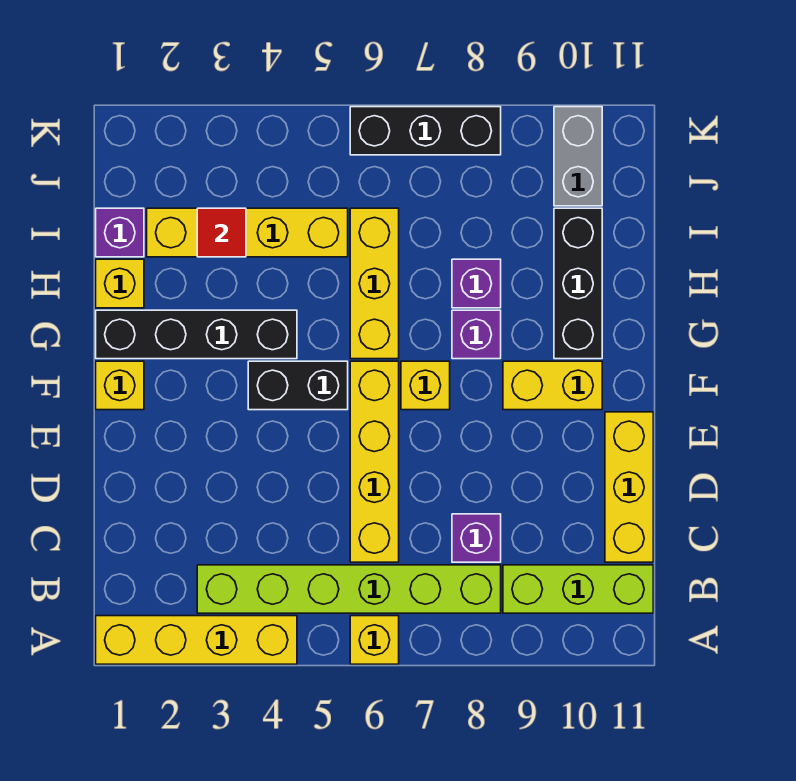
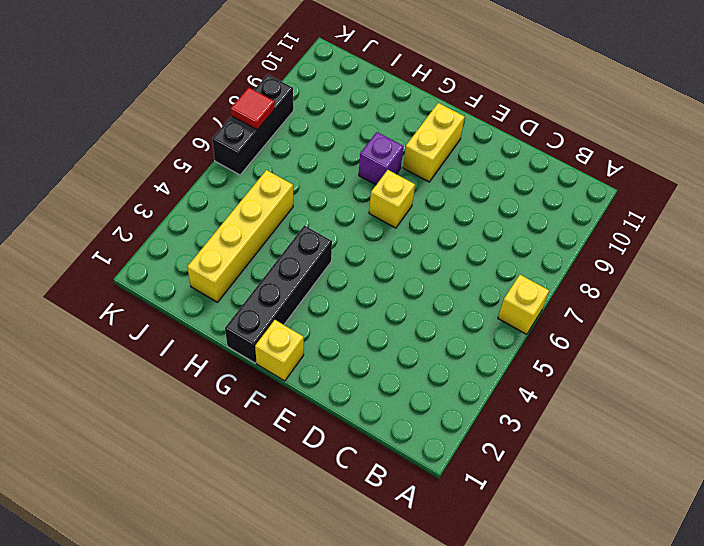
red tile K7 level 2 -> red tile I3 level 2
none -> yellow brick A1:A4 level 1
none -> lime brick B3:B8 level 1
none -> lime brick B9:B11 level 1

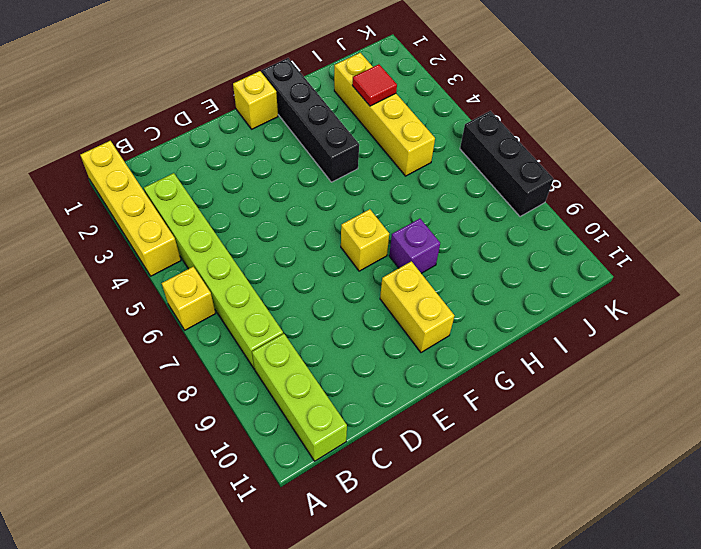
none -> yellow brick C6:F6 level 1
none -> purple brick C8 level 1
none -> yellow brick C11:E11 level 1

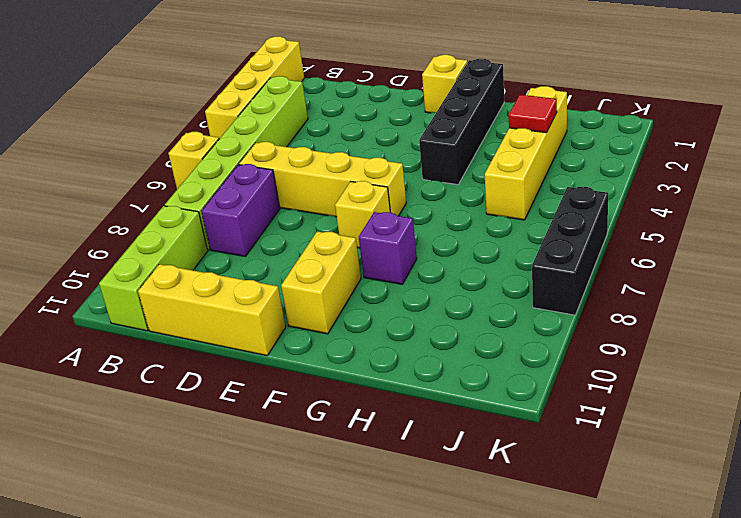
purple brick C7:C8 level 1 -> purple brick C8 level 1
none -> black brick F4:F5 level 1
none -> yellow brick G6:I6 level 1
none -> black brick G10:I10 level 1

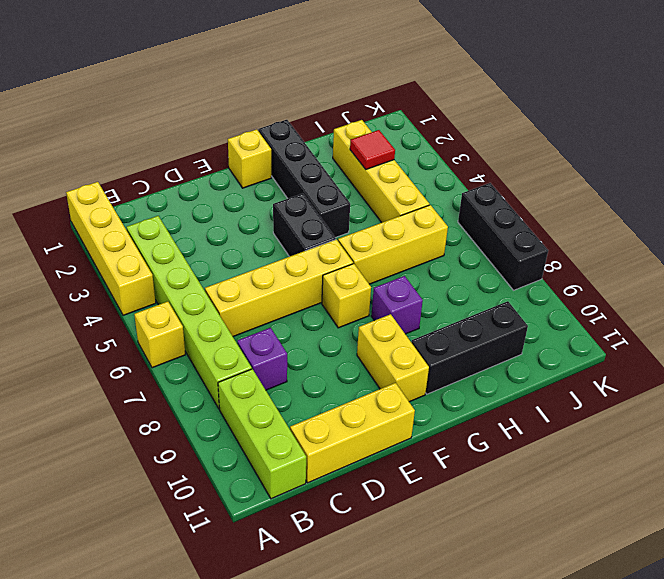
none -> yellow brick H1 level 1
none -> purple brick H8 level 1
none -> purple brick I1 level 1

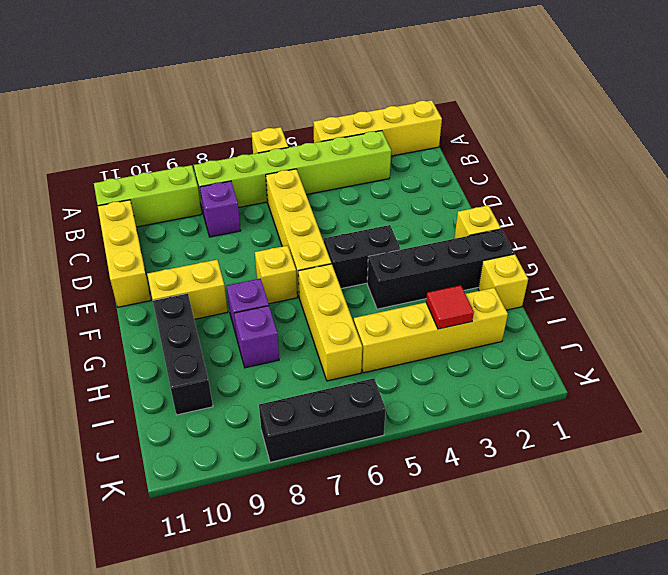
none -> purple brick I1 level 1
none -> grey brick J10:K10 level 1

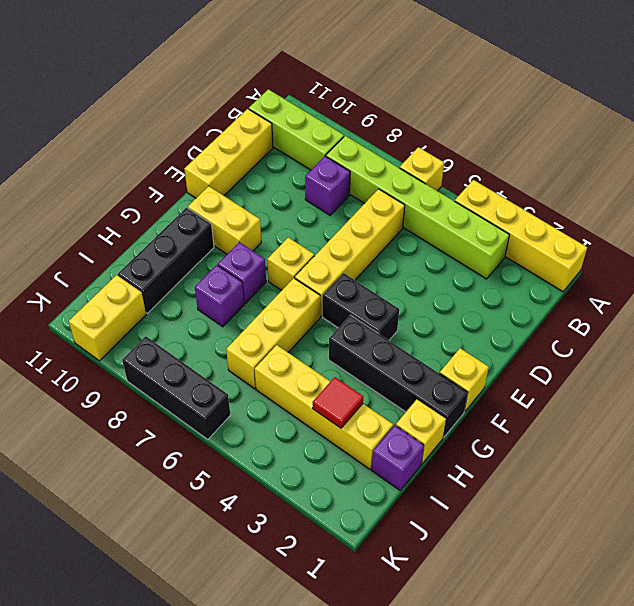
yellow brick J10:K10 level 1 -> grey brick J10:K10 level 1

